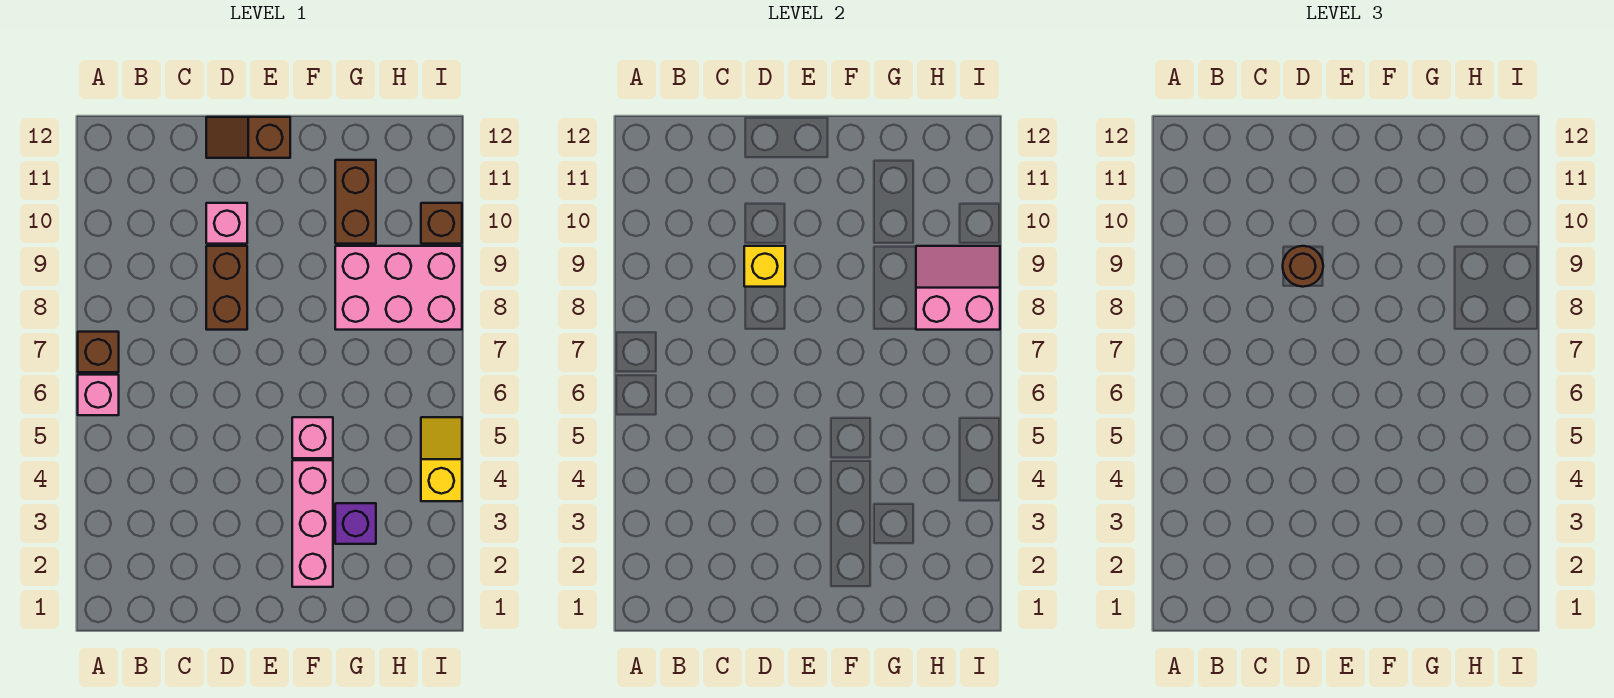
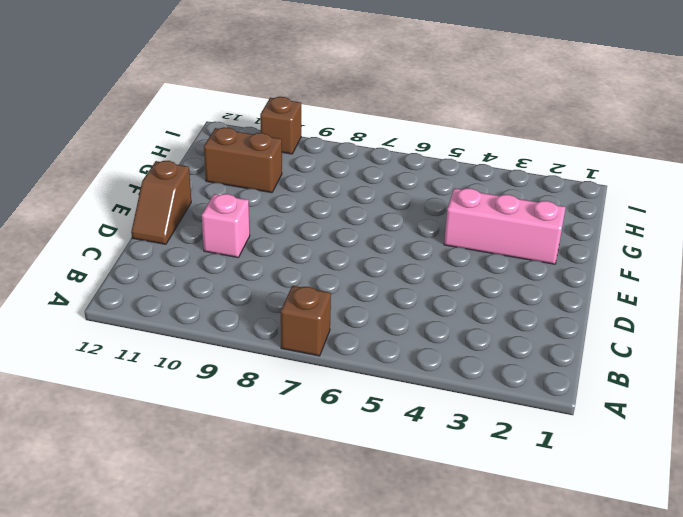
none -> pink brick A6 level 1
none -> brown brick D8:D9 level 1
none -> pink brick F5 level 1

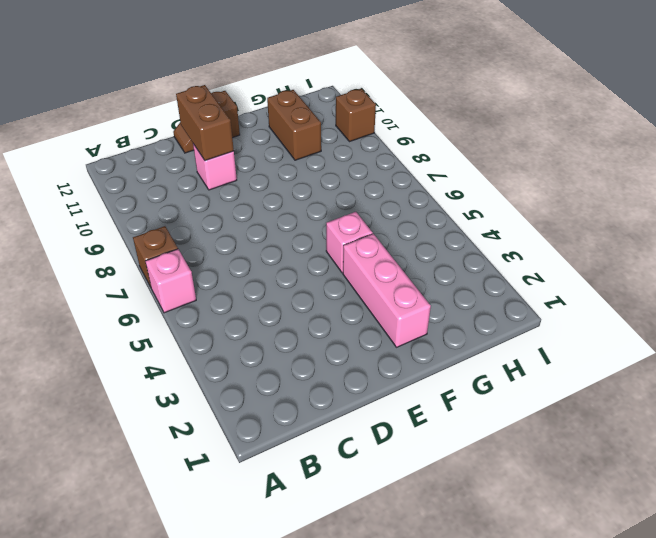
brown brick D10:D11 level 2 -> brown brick D8:D9 level 1
none -> purple brick G3 level 1
none -> pink brick G8:I9 level 1
none -> yellow slope I4:I5 level 1 top 4

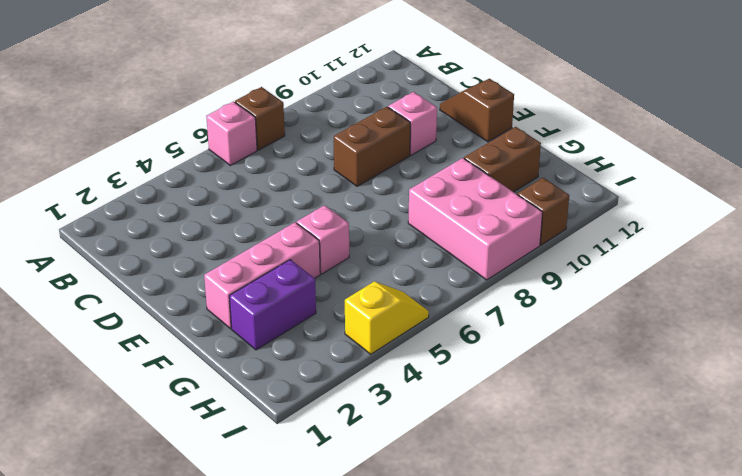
purple brick G2:G3 level 1 -> purple brick G3 level 1
none -> yellow brick D9 level 2
none -> pink slope H8:I9 level 2 top 8
none -> brown round brick D9 level 3

